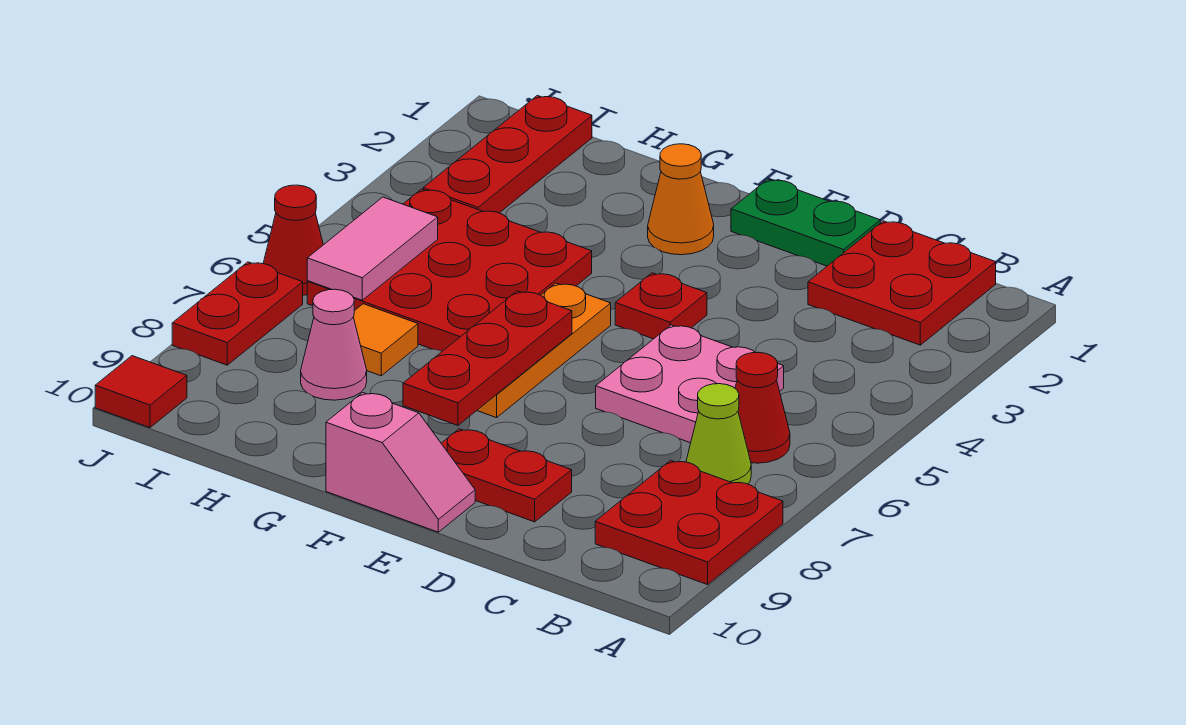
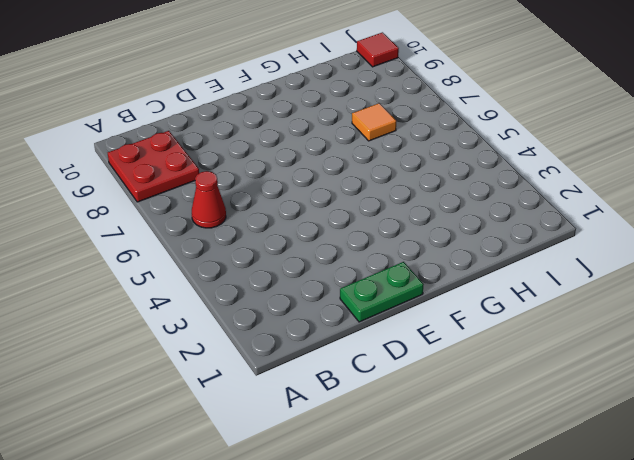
none -> red plate B1:C2 level 1
none -> lime cone B7 level 1
none -> pink plate C5:D6 level 1

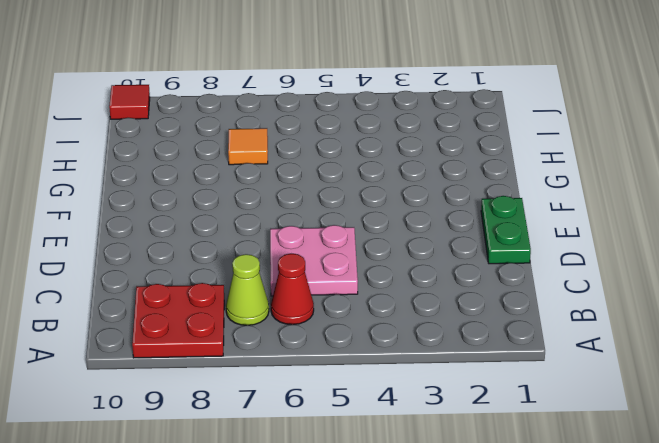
none -> red plate B1:C2 level 1
none -> red plate D9:E9 level 1
none -> red plate E4 level 1

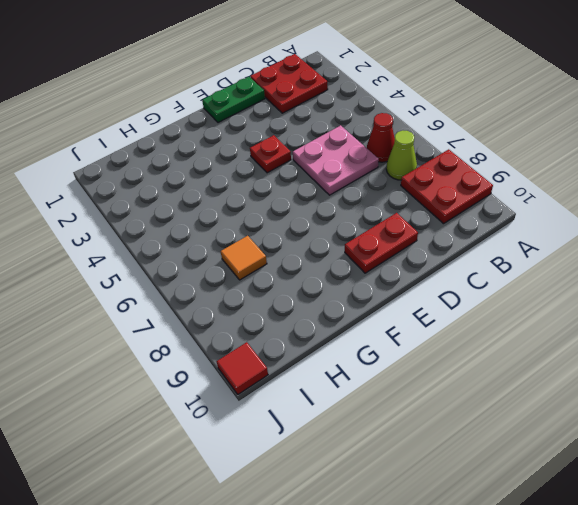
none -> pink slope E10:F10 level 1 top F
none -> orange cone F2 level 1
none -> orange plate F5:F7 level 1

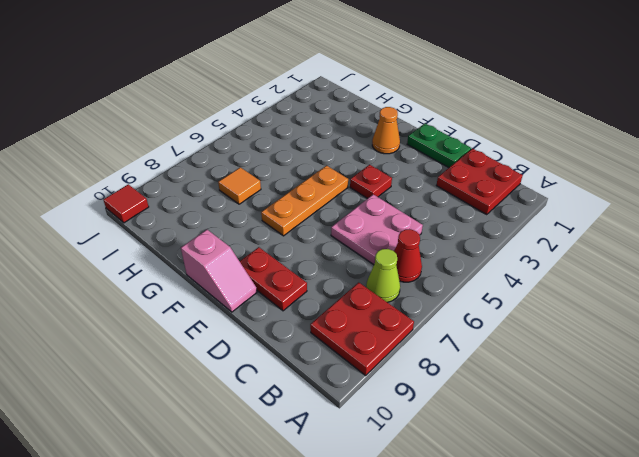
none -> red plate G4:I6 level 1
none -> pink cone H8 level 1
none -> red plate I1:I3 level 1

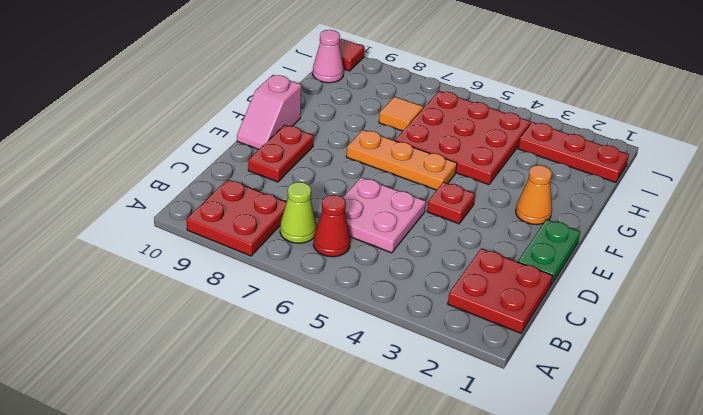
pink cone I10 level 1 -> pink cone H8 level 1
none -> red cone J6 level 1
none -> red plate J7:J8 level 1
none -> red plate F6:F8 level 2

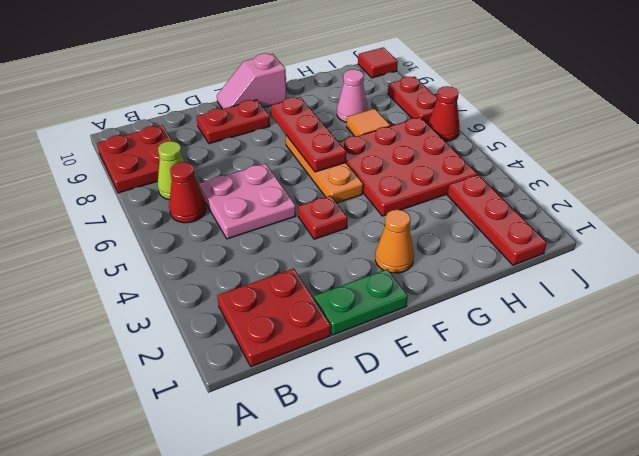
none -> pink tile I5:I6 level 2

